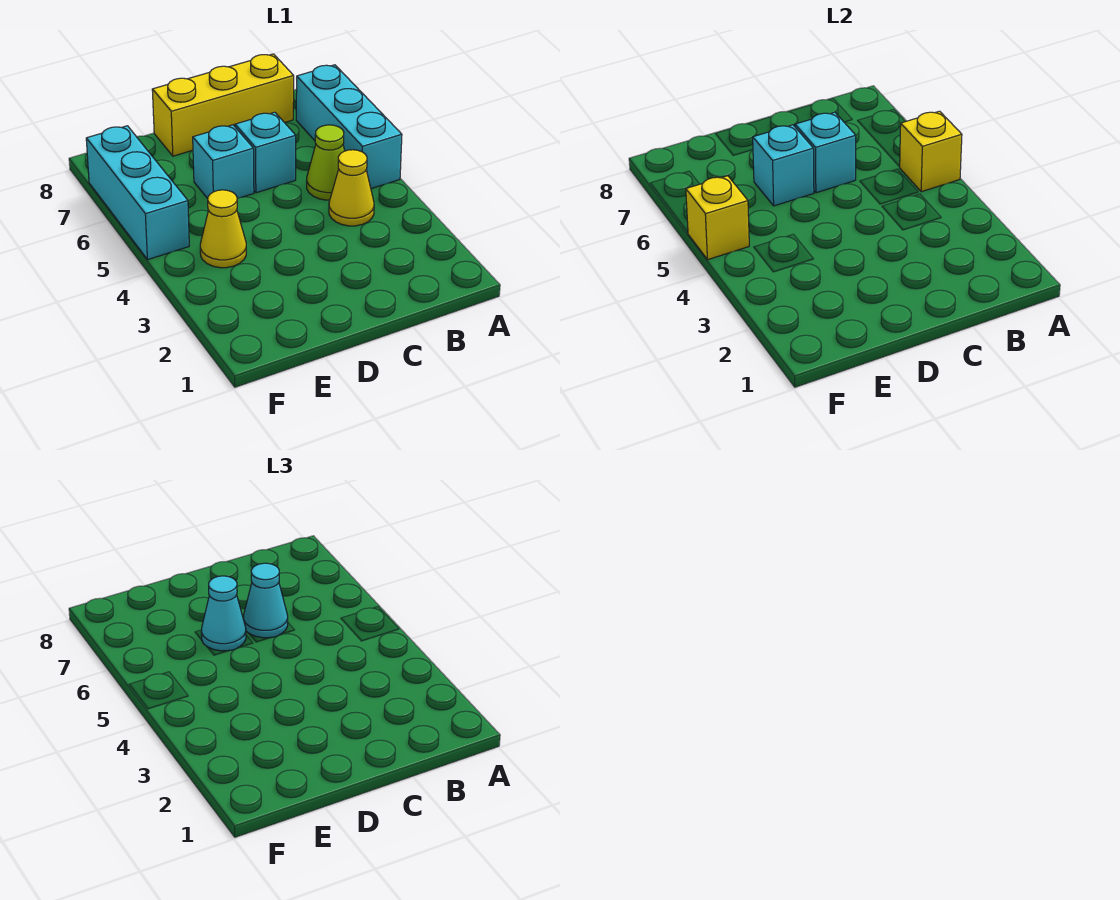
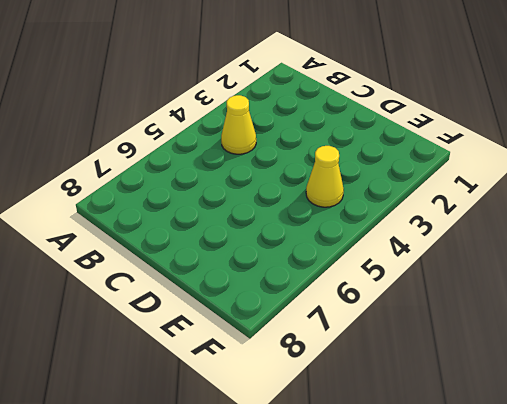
none -> cyan brick A5:A7 level 1
none -> lime cone B5 level 1
none -> yellow brick B8:D8 level 1

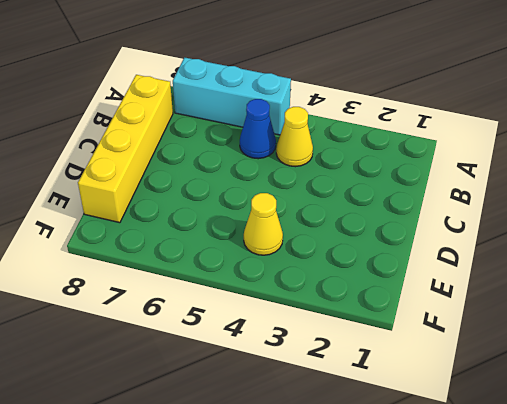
blue cone B5 level 1 -> lime cone B5 level 1
yellow brick B8:E8 level 1 -> yellow brick B8:D8 level 1
none -> cyan brick C6 level 1
none -> cyan brick D6 level 1
none -> cyan brick F5:F7 level 1

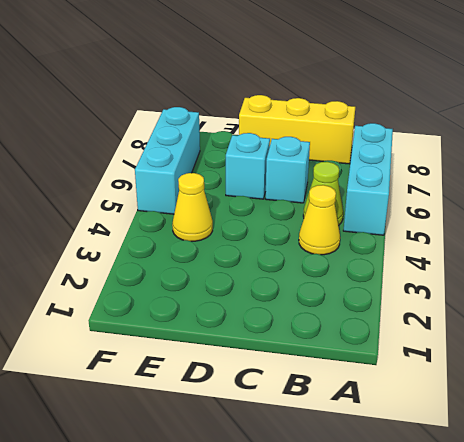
none -> yellow brick A5 level 2
none -> cyan brick C6 level 2
none -> cyan brick D6 level 2

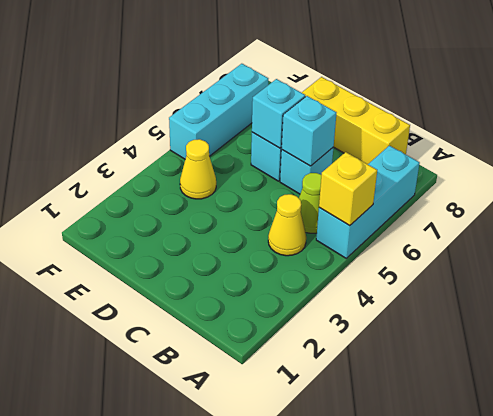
none -> yellow brick F5 level 2
none -> cyan cone C6 level 3
none -> cyan cone D6 level 3

